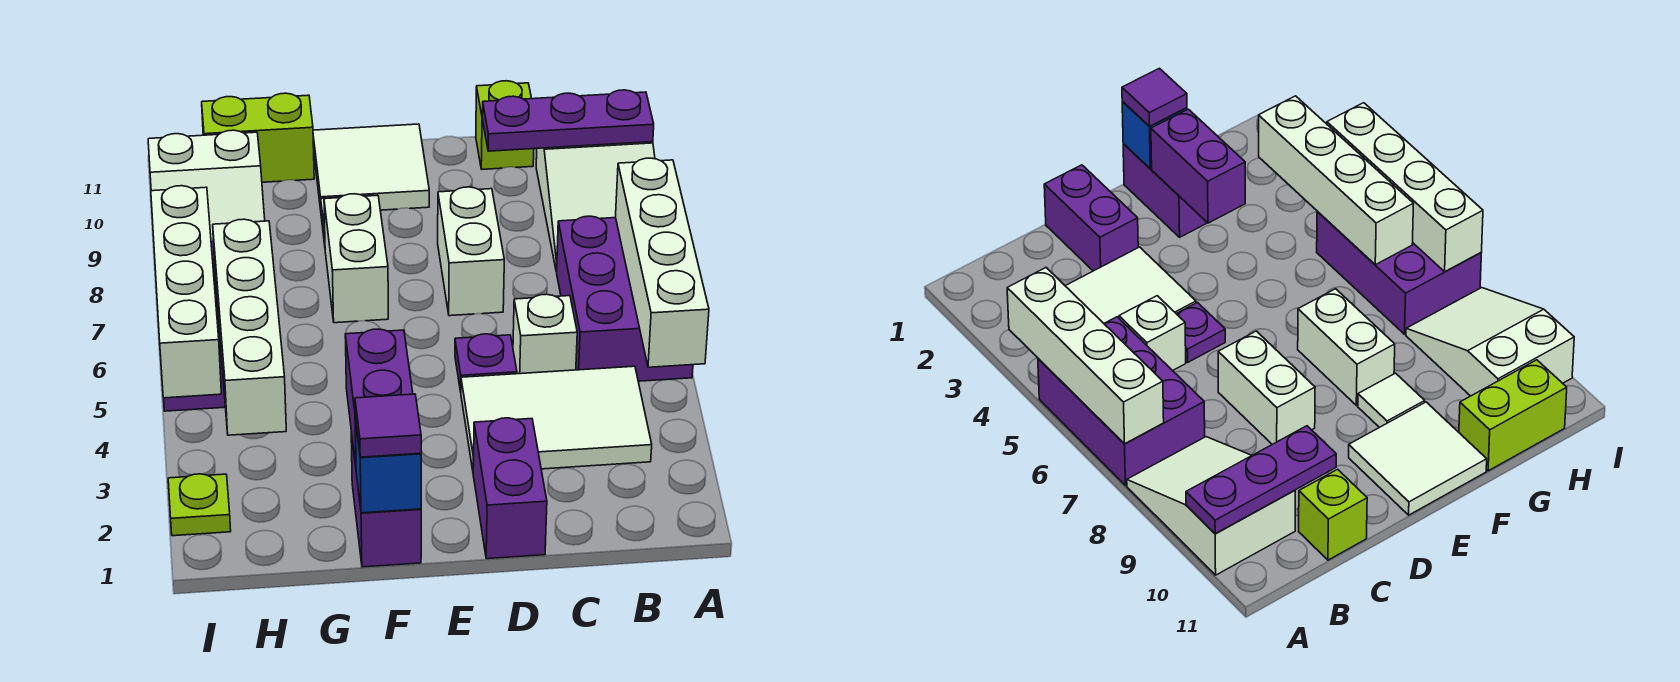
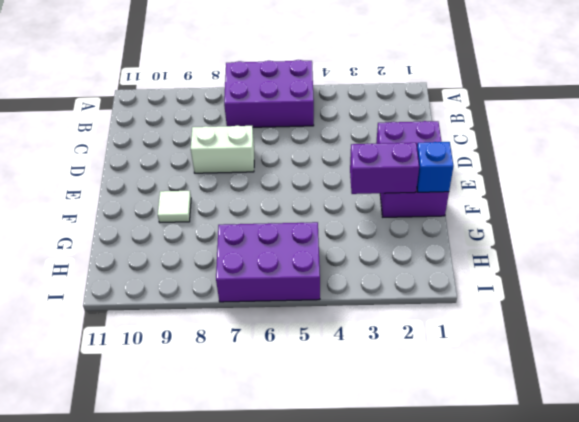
none -> white slope A8:B10 level 1 top 10
none -> white tile B3:D4 level 1
none -> white brick C5 level 1

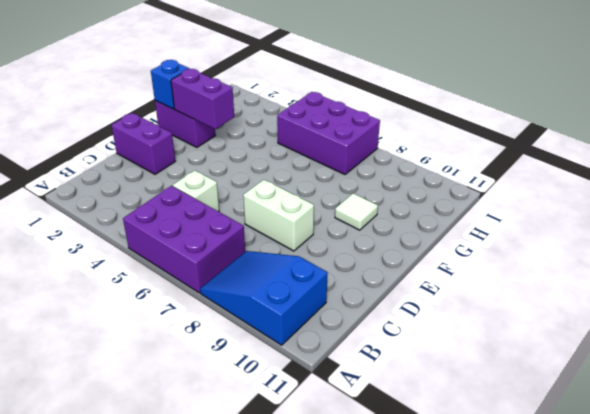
blue slope A8:B10 level 1 top 10 -> white slope A8:B10 level 1 top 10
none -> white tile B3:D4 level 1
none -> lime brick C11 level 1
none -> purple plate D5 level 1

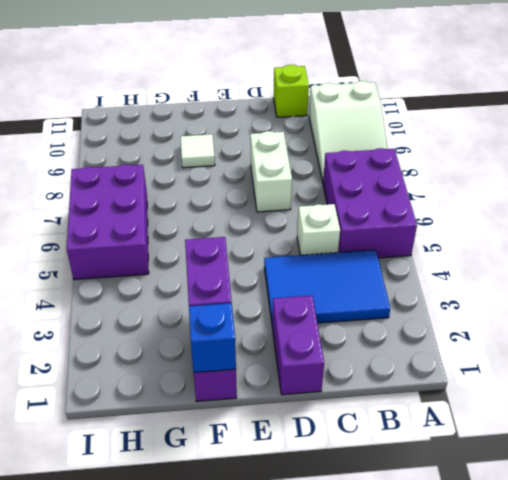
blue tile B3:D4 level 1 -> white tile B3:D4 level 1
none -> purple plate D5 level 1
none -> white tile E10:F11 level 1
none -> white brick F7:F8 level 1

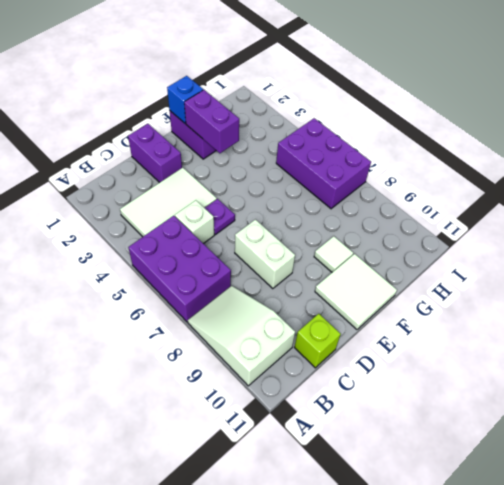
none -> white brick F7:F8 level 1
none -> lime brick G11:H11 level 1
none -> white slope H8:I10 level 1 top 10

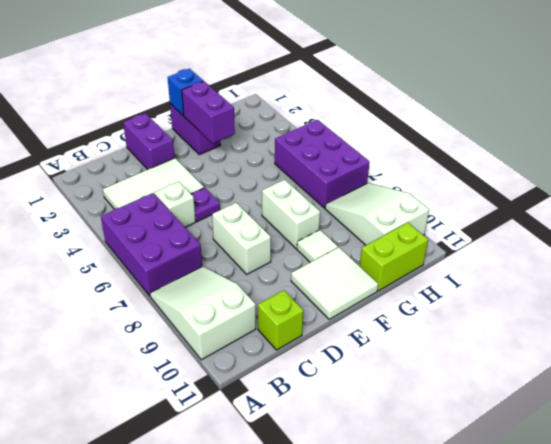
none -> lime plate I2 level 1
none -> white brick A4:A7 level 2
none -> purple plate A10:C10 level 2

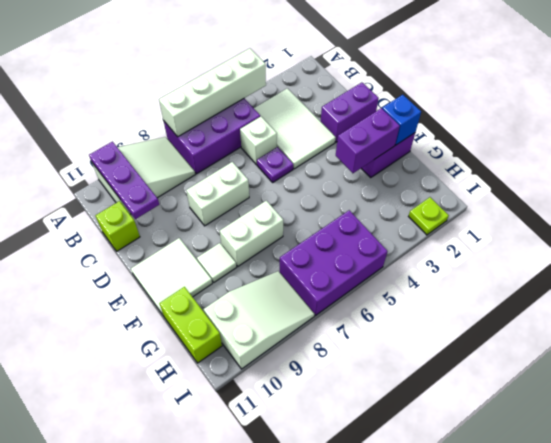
none -> white brick H3:H6 level 2
none -> white brick I4:I7 level 2
none -> purple tile F1 level 3

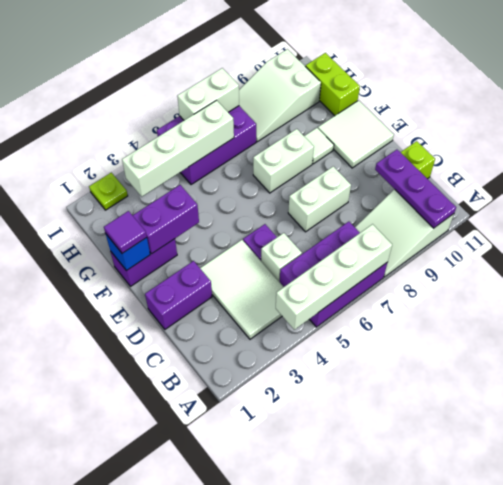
white brick I6:I7 level 2 -> white brick I4:I7 level 2

